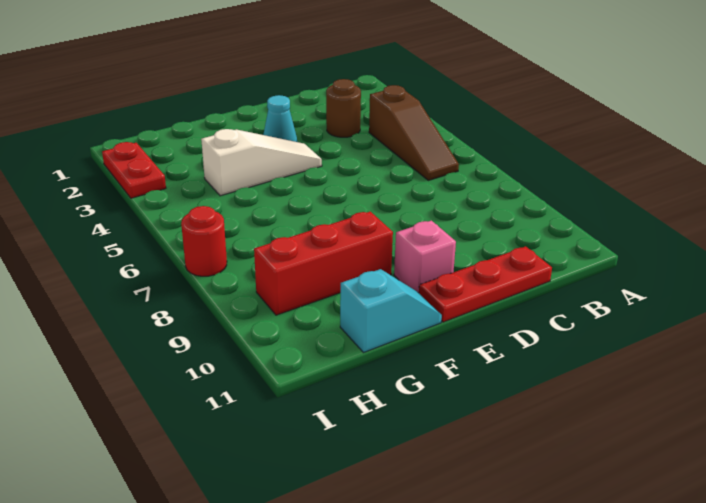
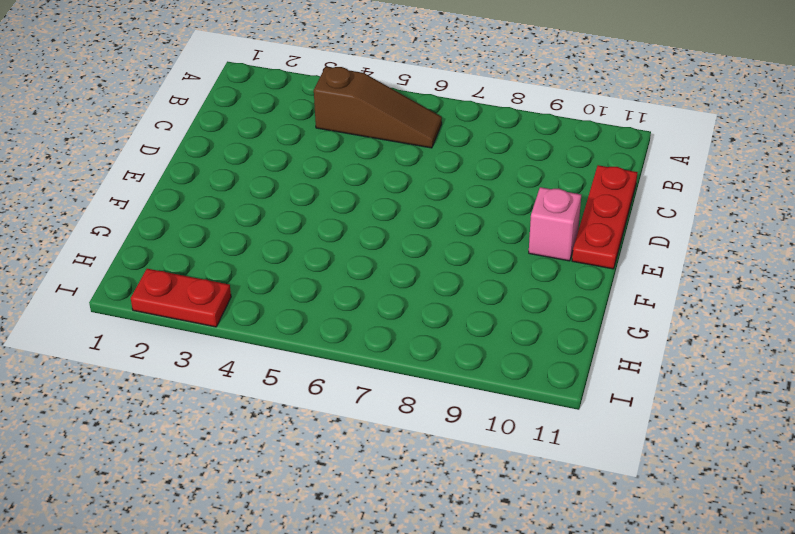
none -> brown round brick C3 level 1
none -> cyan cone E3 level 1

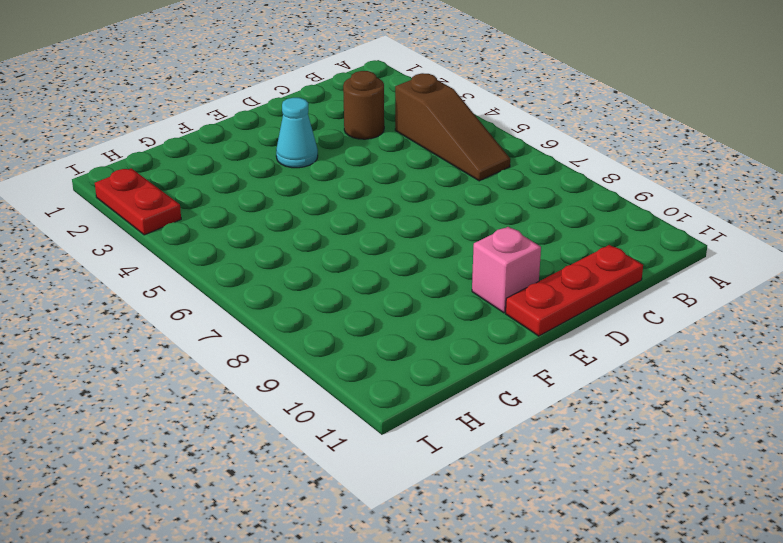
none -> white slope E4:G4 level 1 top G
none -> red brick F9:H9 level 1

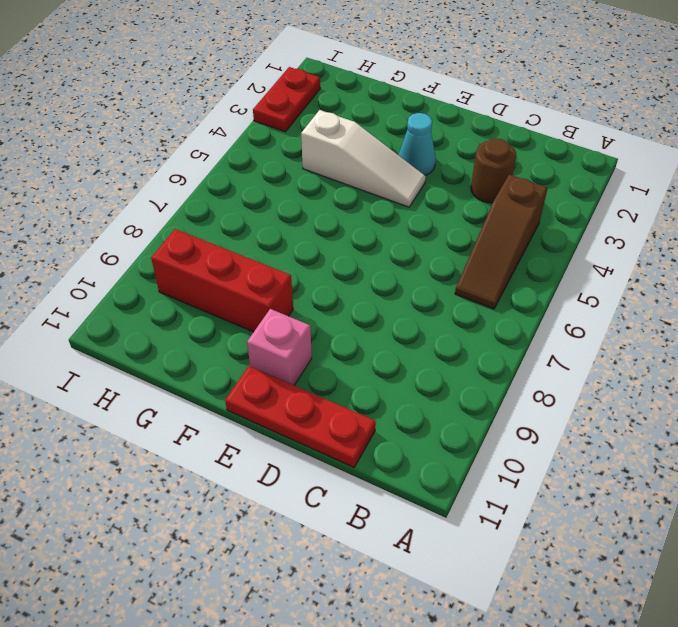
none -> cyan slope F11:G11 level 1 top G
none -> red round brick I7 level 1

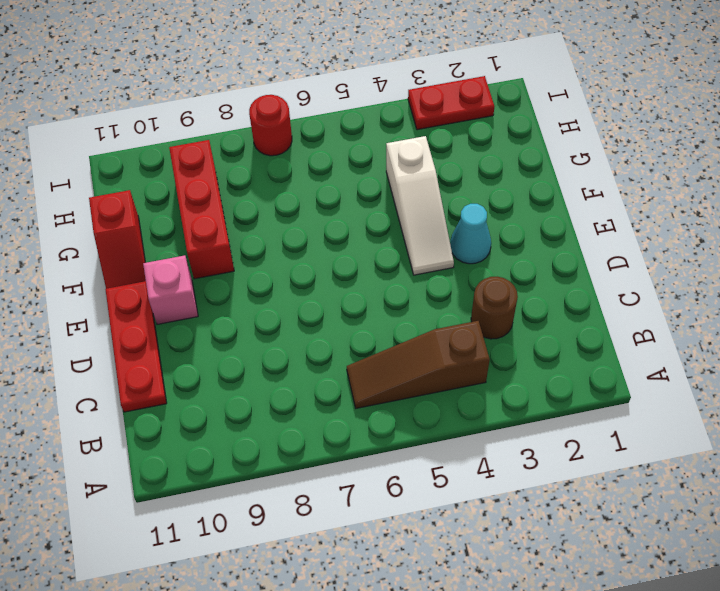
red slope F11:G11 level 1 top G -> cyan slope F11:G11 level 1 top G

